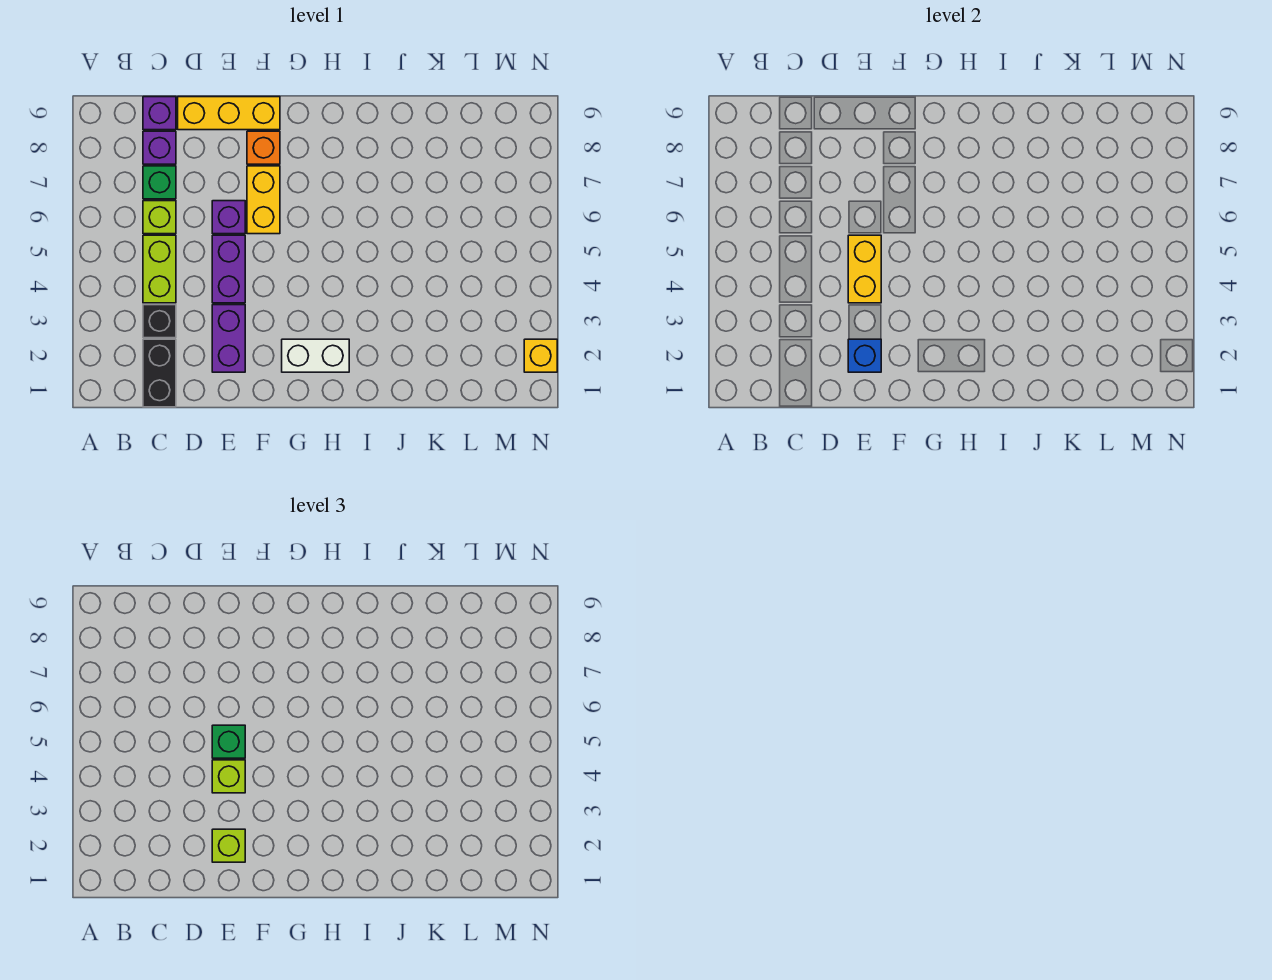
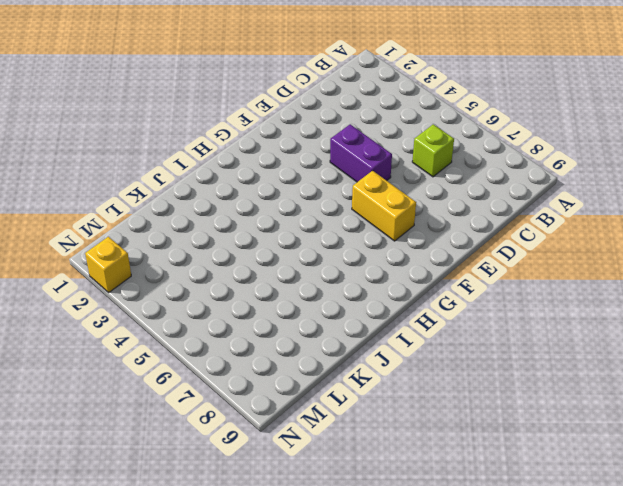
none -> black brick C1:C2 level 1
none -> black brick C3 level 1
none -> lime brick C4:C5 level 1

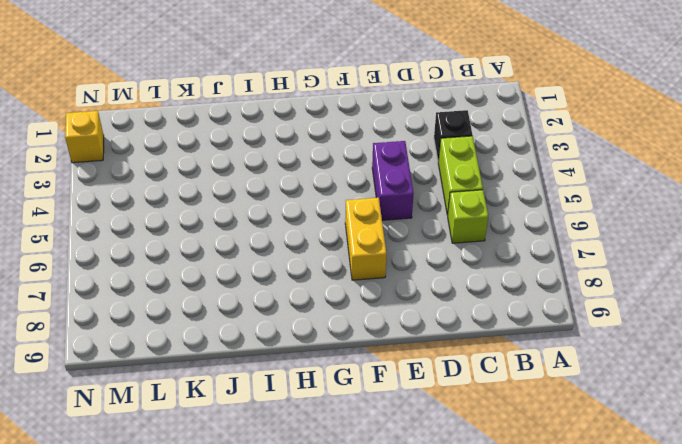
none -> black brick C1:C2 level 1
none -> green brick C7 level 1
none -> purple brick C8 level 1

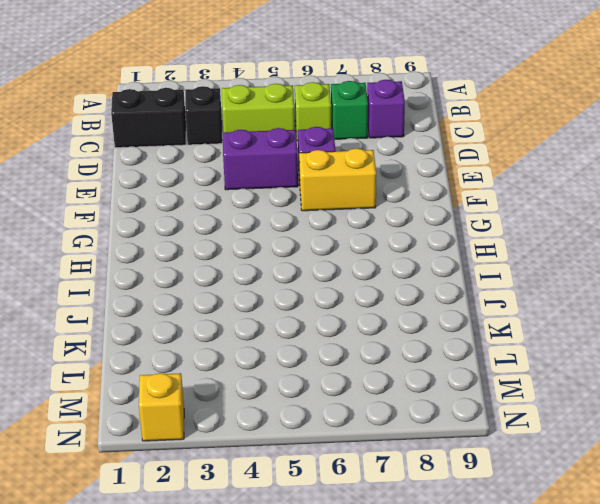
none -> purple brick C9 level 1
none -> yellow brick D9:F9 level 1
none -> purple brick E2:E3 level 1

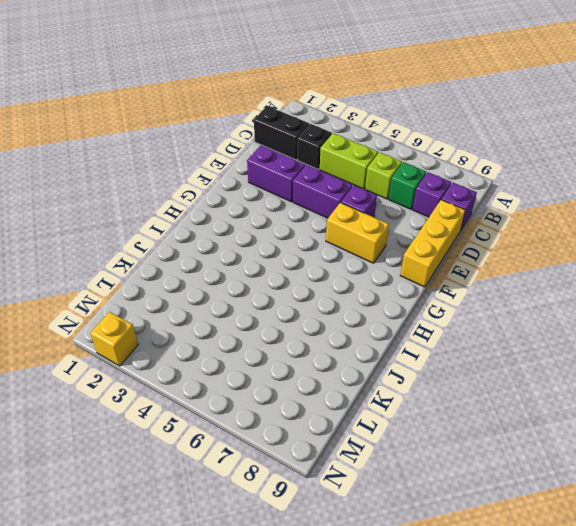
none -> orange brick F8 level 1
none -> white brick G2:H2 level 1
none -> blue brick E2 level 2

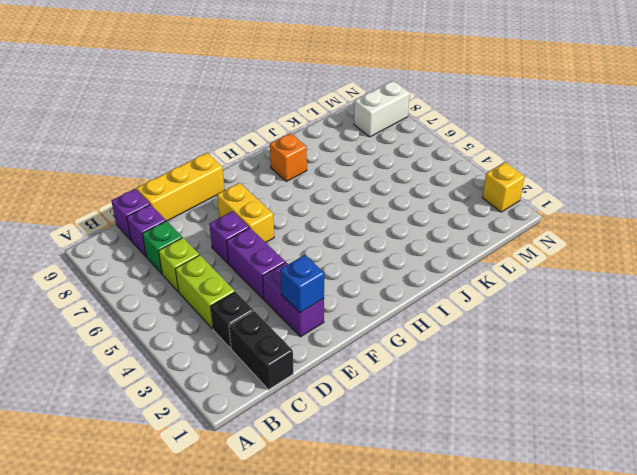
orange brick I8 level 1 -> orange brick F8 level 1
white brick M8:N8 level 1 -> white brick G2:H2 level 1
none -> yellow brick E4:E5 level 2
none -> lime brick E2 level 3
none -> lime brick E4 level 3

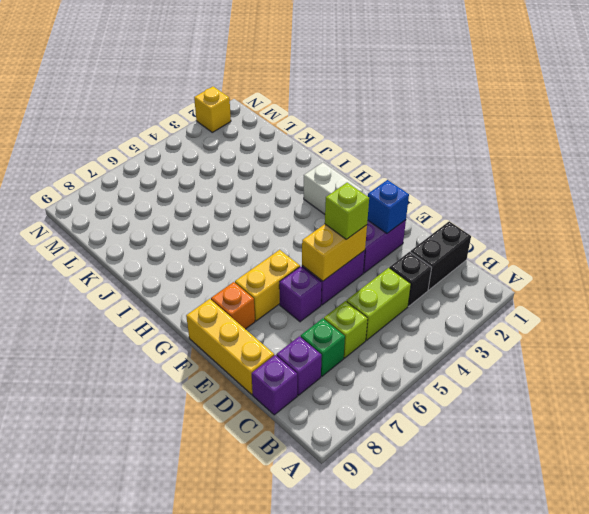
none -> lime brick E2 level 3
none -> green brick E5 level 3

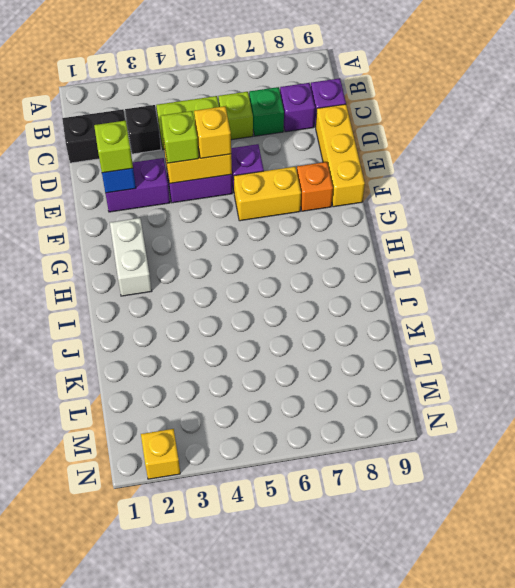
yellow brick E5 level 3 -> green brick E5 level 3

